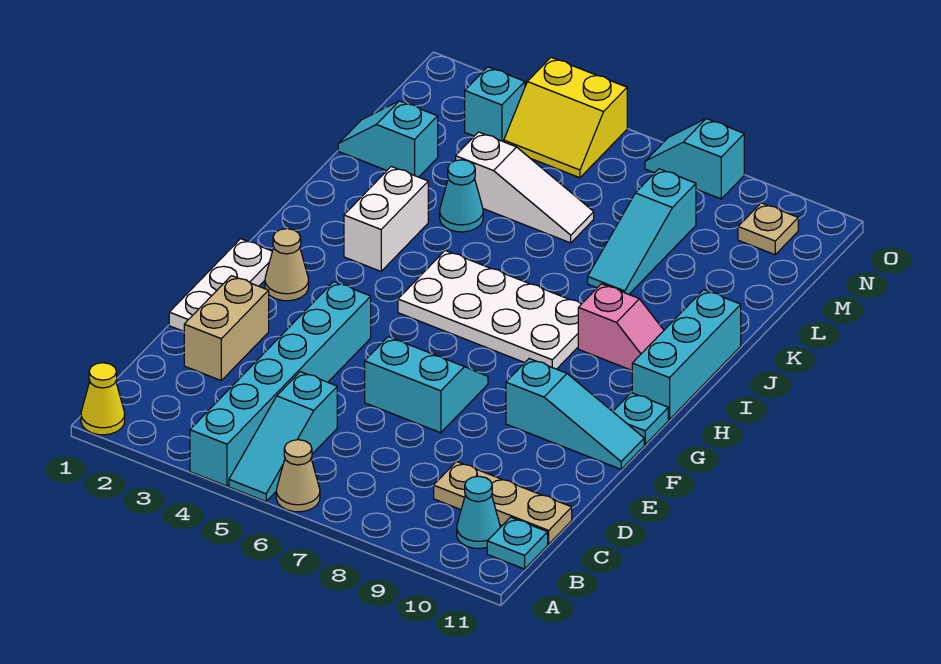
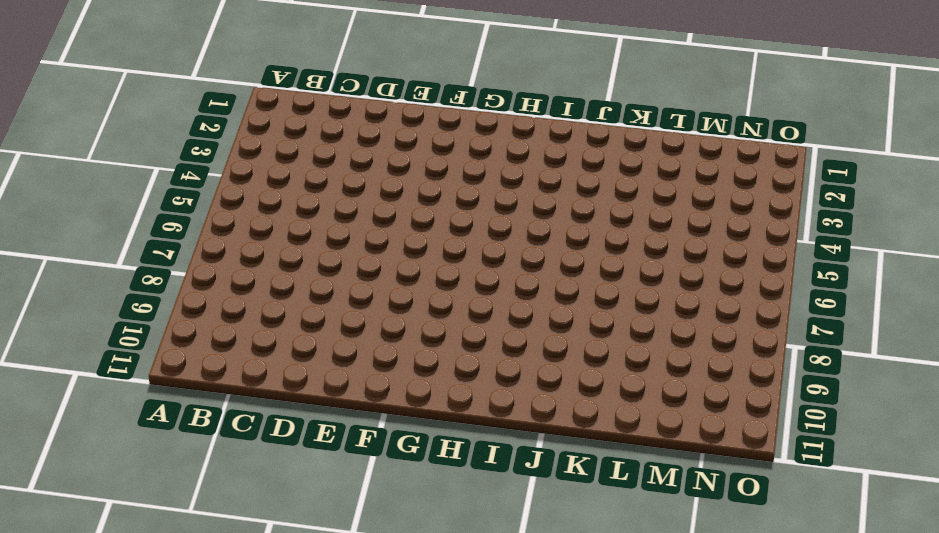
none -> yellow cone A1 level 1
none -> cyan brick A4:F4 level 1
none -> cyan slope A5:C5 level 1 top C

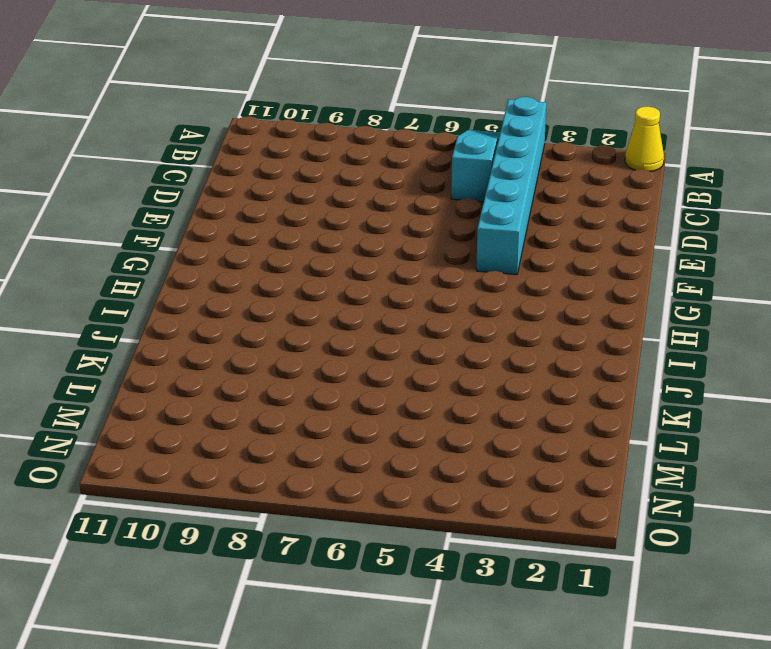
none -> tan cone A6 level 1
none -> cyan cone B10 level 1
none -> cyan plate B11 level 1

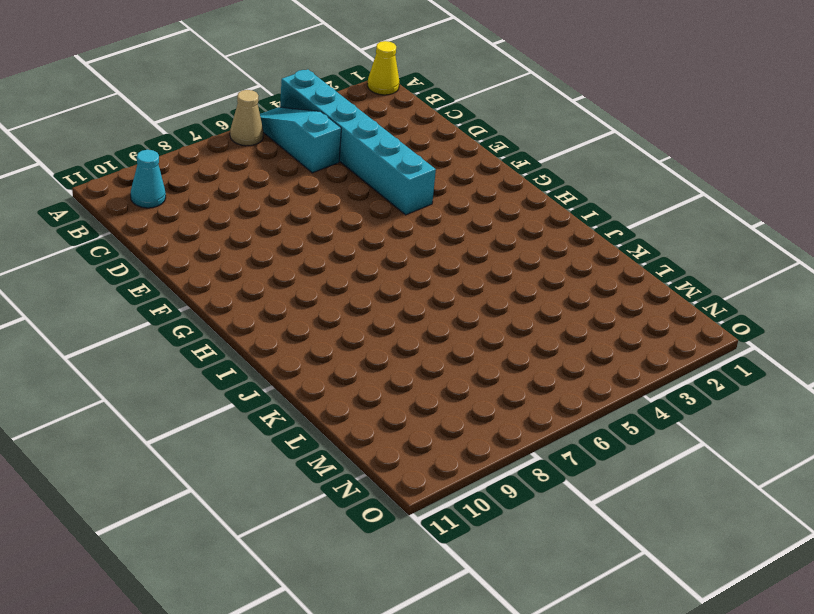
none -> cyan plate B11 level 1
none -> tan plate C9:C11 level 1
none -> tan brick D2:E2 level 1

